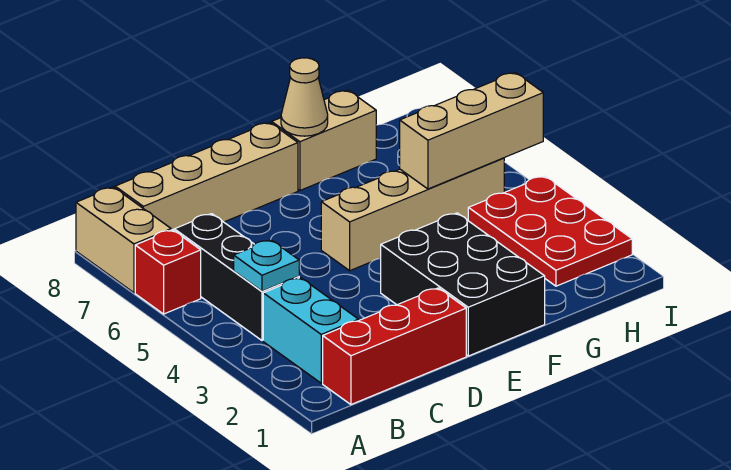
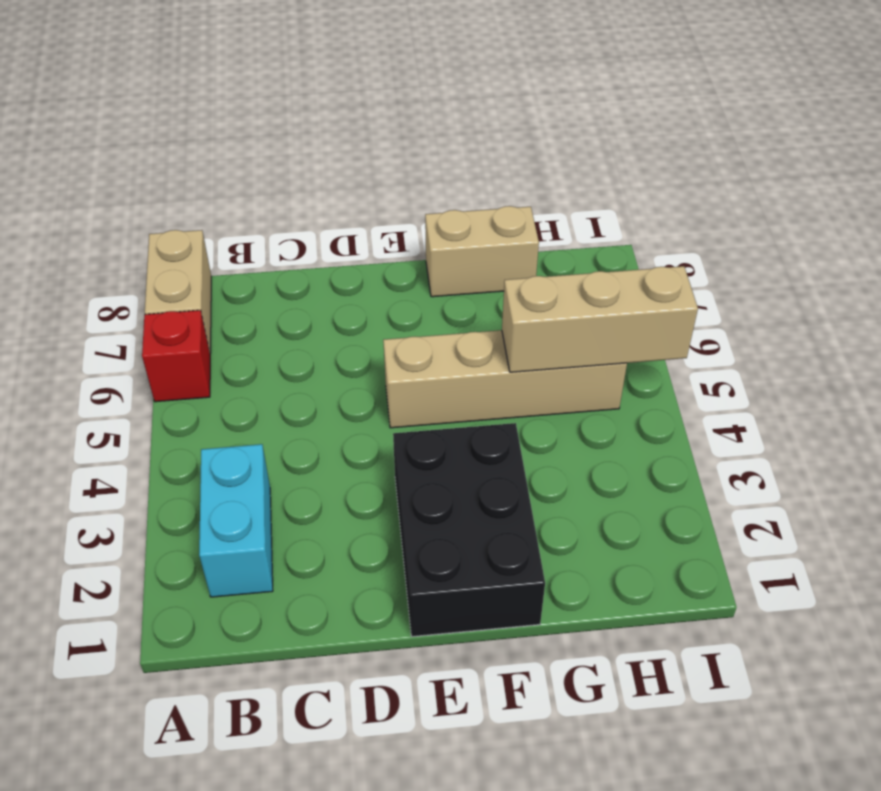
none -> red brick B1:D1 level 1
none -> black brick B4:B6 level 1
none -> tan brick B8:E8 level 1

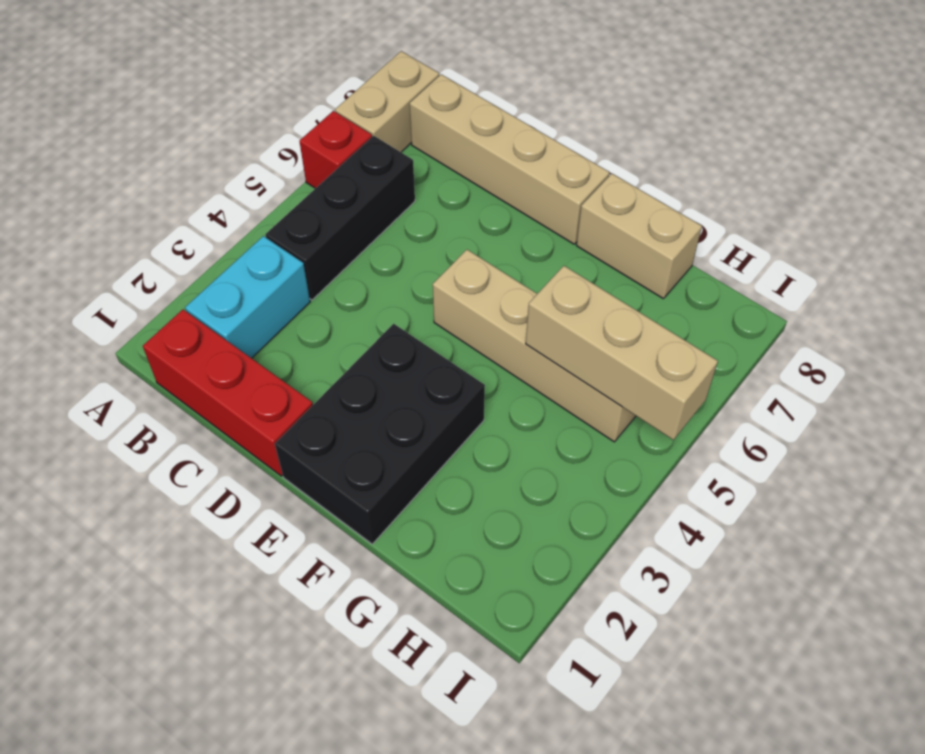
none -> red plate H2:I4 level 1
none -> cyan plate B4 level 2
none -> tan cone F8 level 2

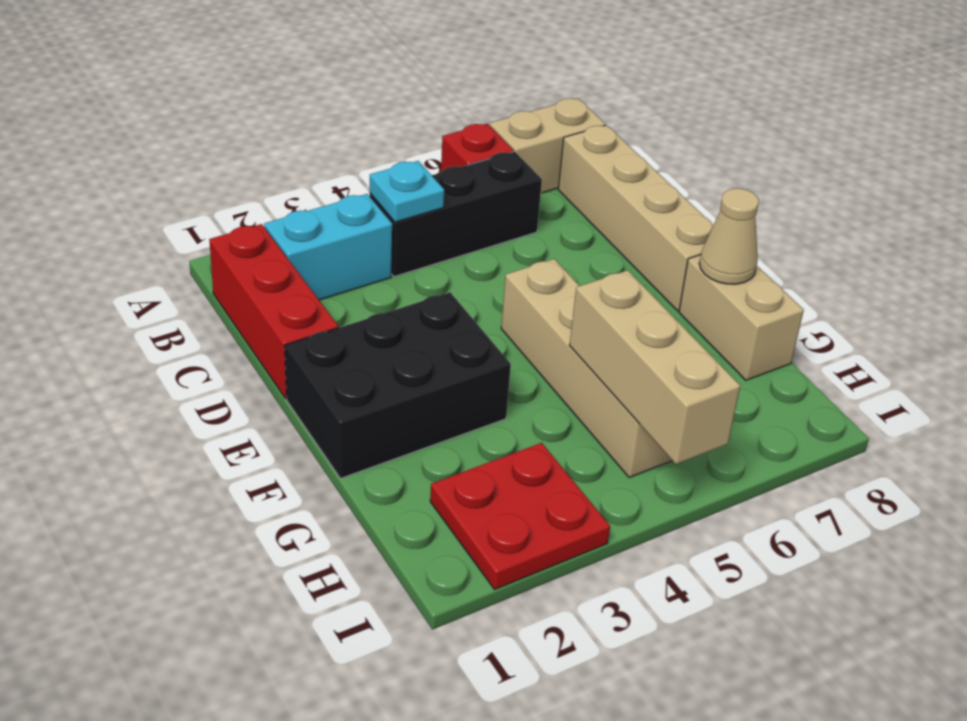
red plate H2:I3 level 1 -> red plate H2:I4 level 1

